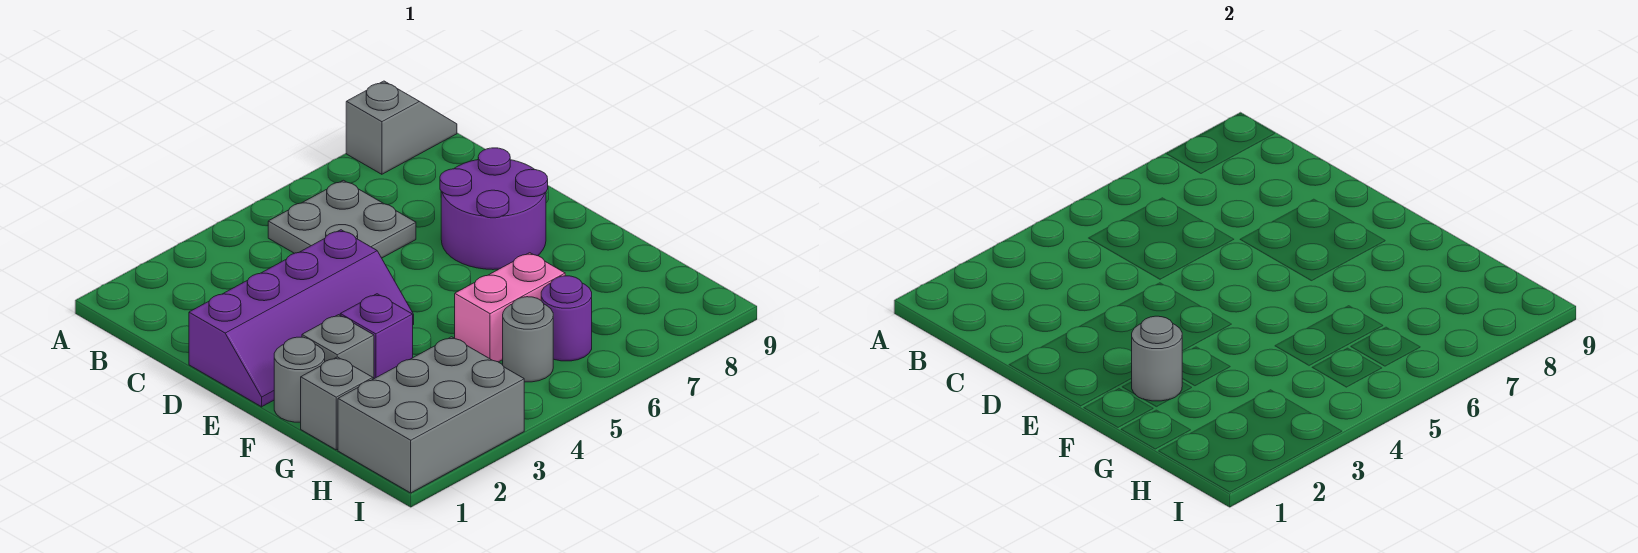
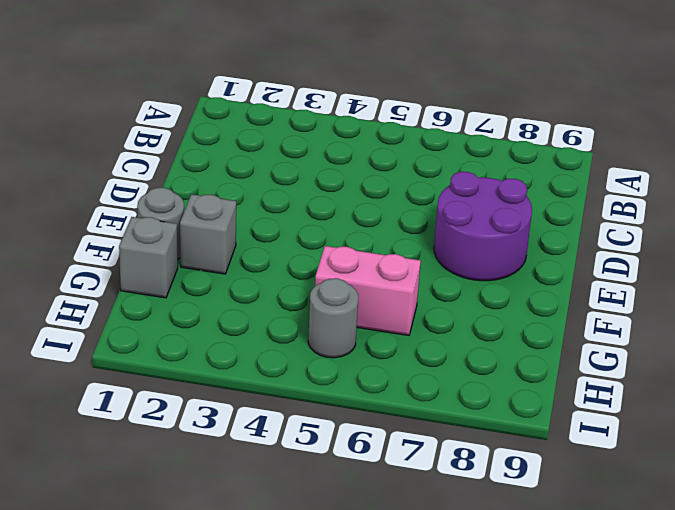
none -> grey slope A8:A9 level 1 top 8
none -> grey plate B5:C6 level 1
none -> purple slope D1:E4 level 1 top D

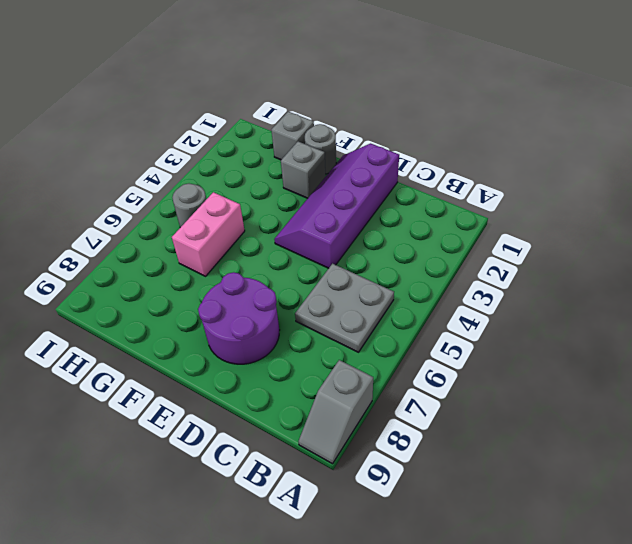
none -> purple brick F3 level 1
none -> grey brick H1:I3 level 1
none -> purple round brick H6 level 1

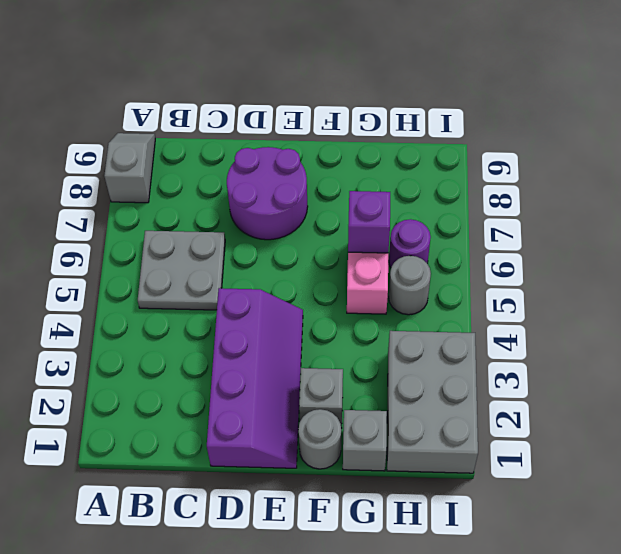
purple brick G6 level 2 -> purple brick F3 level 1
none -> grey round brick F2 level 2

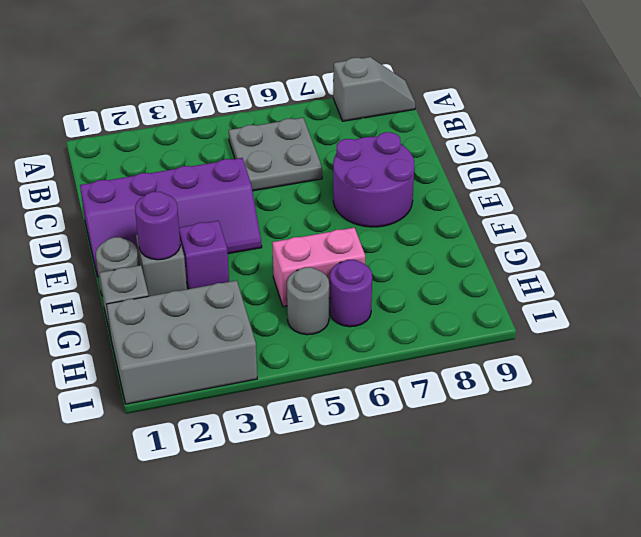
purple round brick F2 level 2 -> grey round brick F2 level 2

